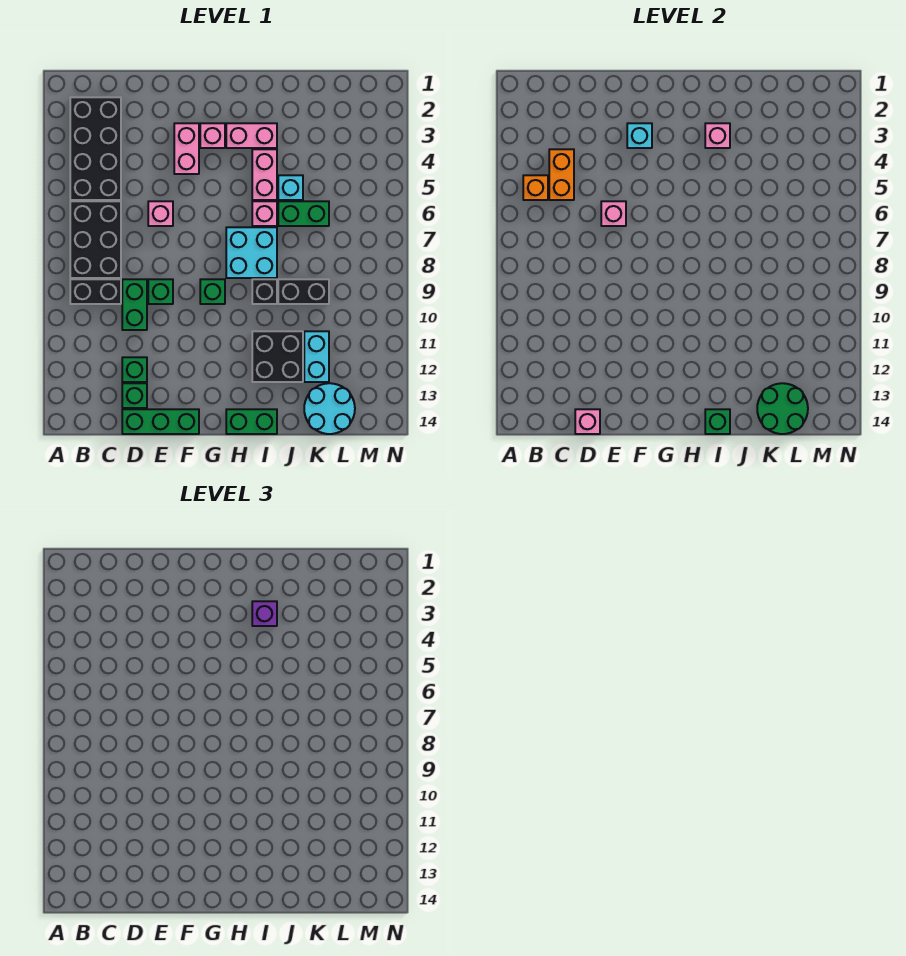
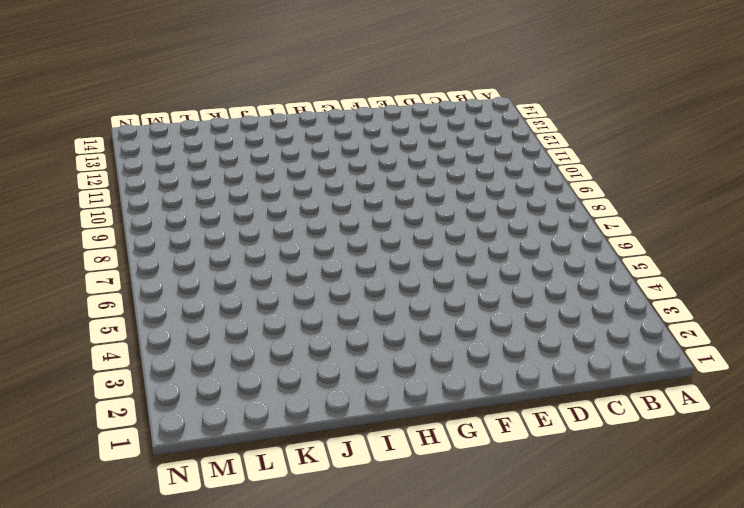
none -> black brick B2:C5 level 1
none -> black brick B6:C8 level 1
none -> black brick B9:C9 level 1
none -> green brick D9:D10 level 1

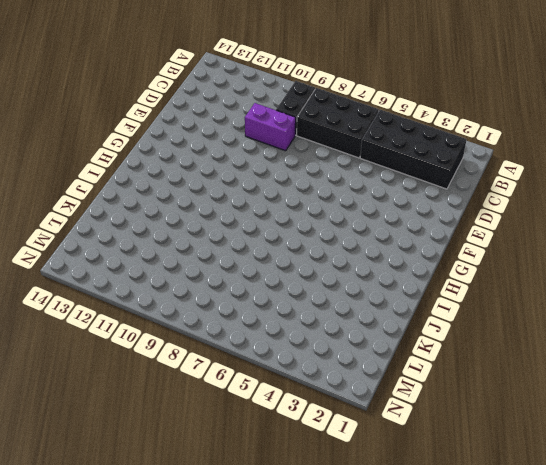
purple brick D9:D10 level 1 -> green brick D9:D10 level 1
none -> green brick D12 level 1
none -> green brick D13 level 1
none -> green brick D14:F14 level 1
none -> pink brick E6 level 1

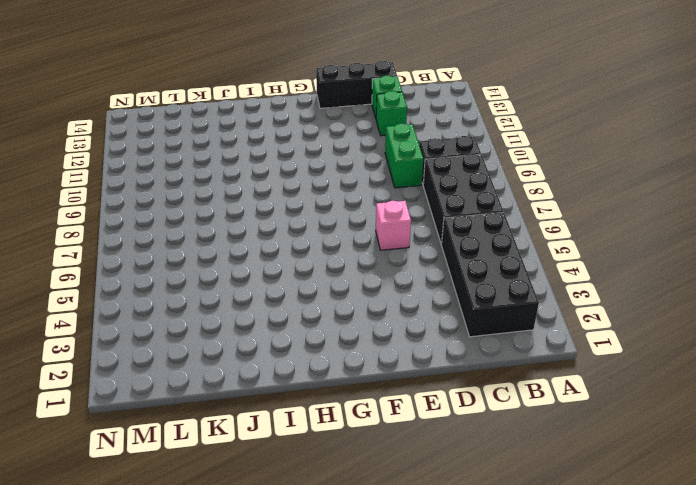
black brick D14:F14 level 1 -> green brick D14:F14 level 1
none -> green brick E9 level 1
none -> pink brick F3:F4 level 1
none -> pink brick G3 level 1
none -> green brick G9 level 1

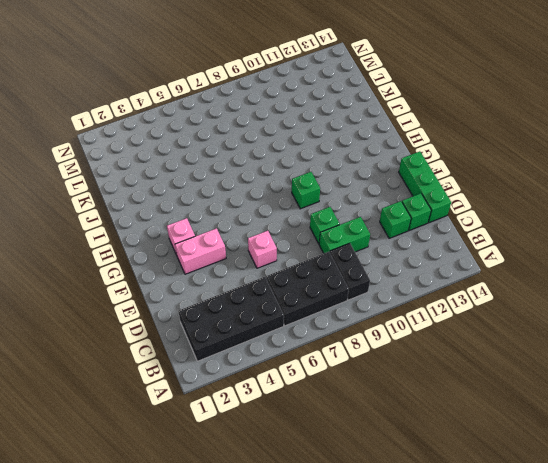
none -> pink brick H3:I3 level 1
none -> cyan brick H7:I8 level 1
none -> green brick H14:I14 level 1
none -> pink brick I4:I5 level 1

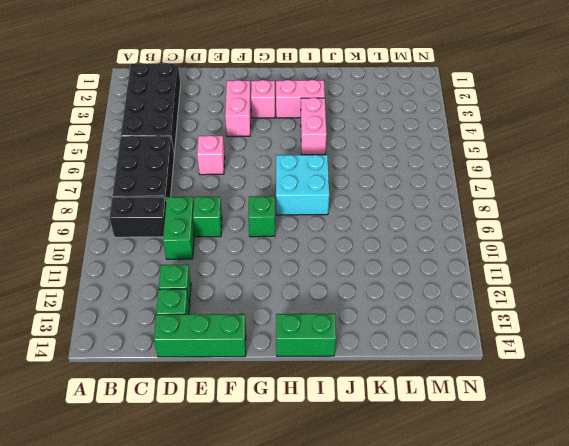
none -> pink brick I6 level 1
none -> black brick I9 level 1
none -> black brick I11:J12 level 1
none -> cyan brick J5 level 1

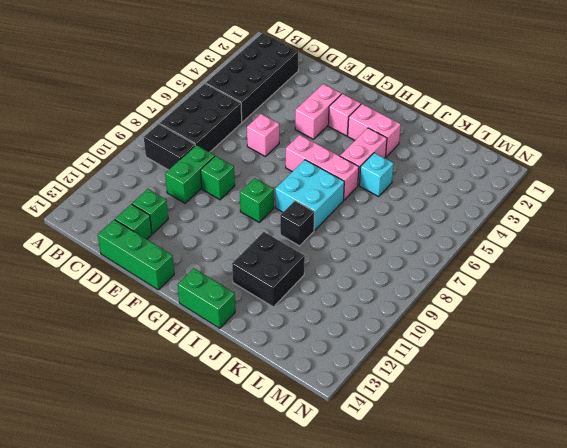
pink brick G6:I6 level 1 -> pink brick I6 level 1
none -> green brick J6:K6 level 1
none -> black brick J9:K9 level 1
none -> cyan brick K11:K12 level 1
none -> cyan round brick K13:L14 level 1

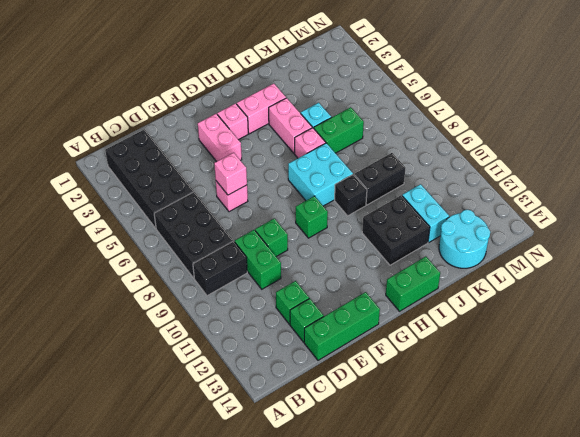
none -> orange brick B5 level 2
none -> orange brick C4:C5 level 2
none -> pink brick D14 level 2
none -> cyan brick F3 level 2

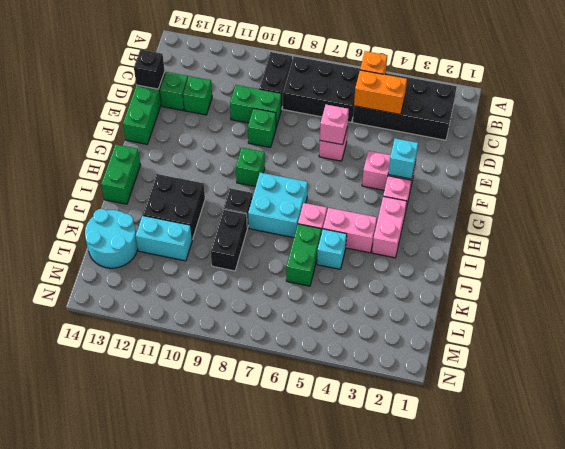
black brick D14 level 2 -> pink brick D14 level 2
none -> pink brick I3 level 2
none -> green brick I14 level 2
none -> green round brick K13:L14 level 2
none -> purple brick I3 level 3

